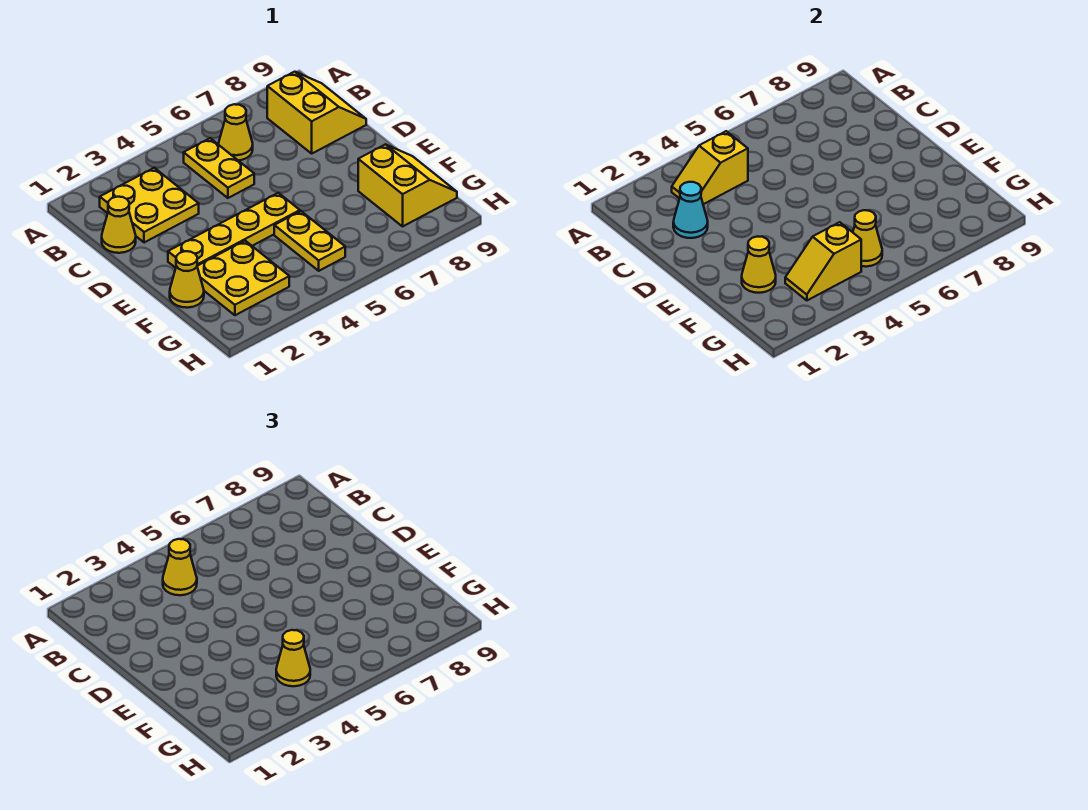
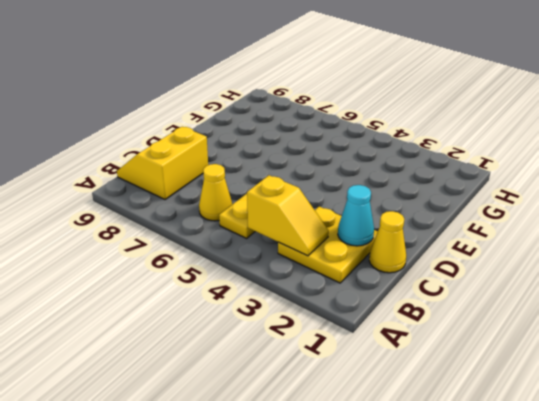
none -> yellow plate E2:E5 level 1
none -> yellow cone F1 level 1
none -> yellow plate F2:G3 level 1

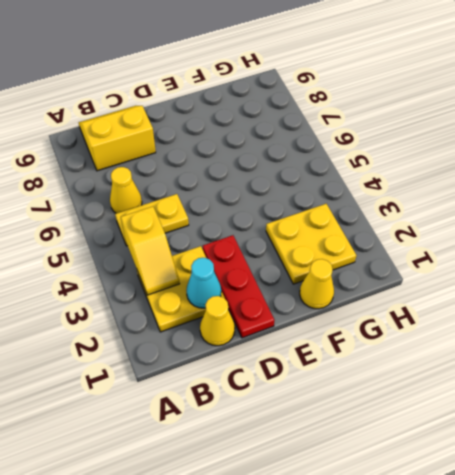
red plate D1:D3 level 1 -> none
none -> yellow plate E2:E5 level 1
none -> yellow plate F5:G5 level 1
none -> yellow slope F8:G9 level 1 top 8

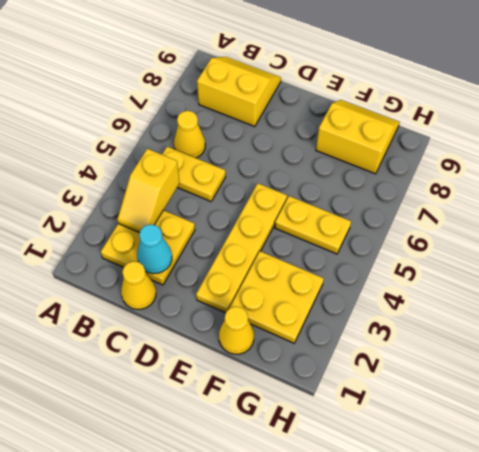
none -> yellow cone F2 level 2
none -> yellow slope G3:G4 level 2 top 4
none -> yellow cone G5 level 2

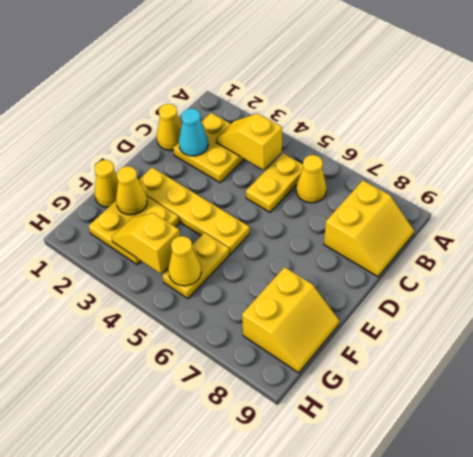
none -> yellow cone B4 level 3
none -> yellow cone G4 level 3

